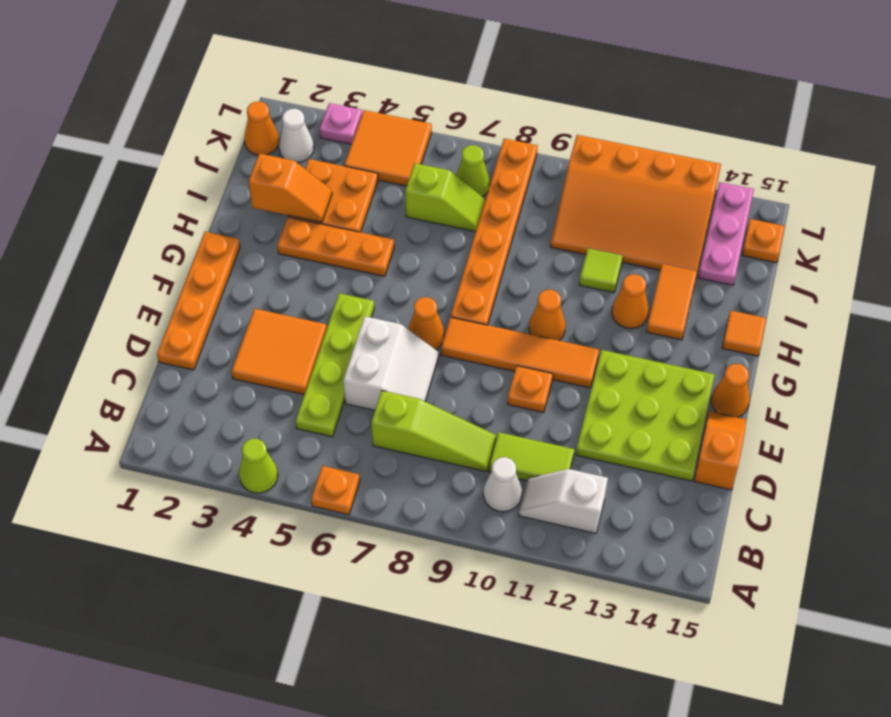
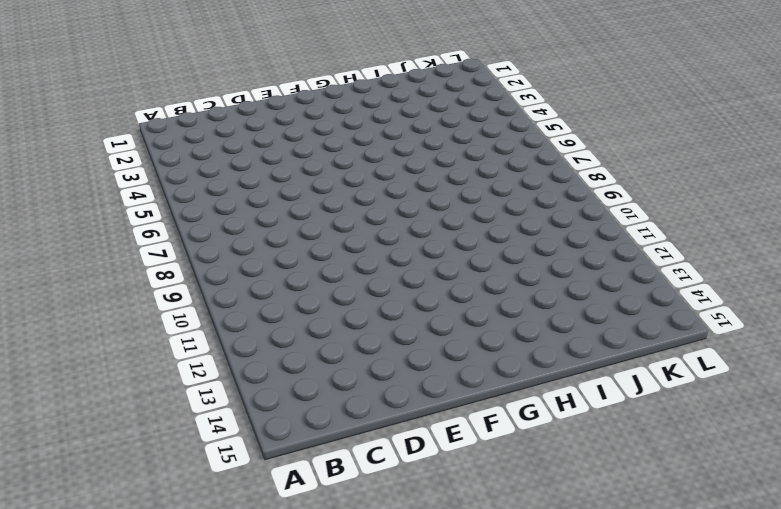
none -> lime cone A4 level 1
none -> orange plate A6 level 1
none -> white cone B10 level 1
none -> white slope B11:B12 level 1 top 12

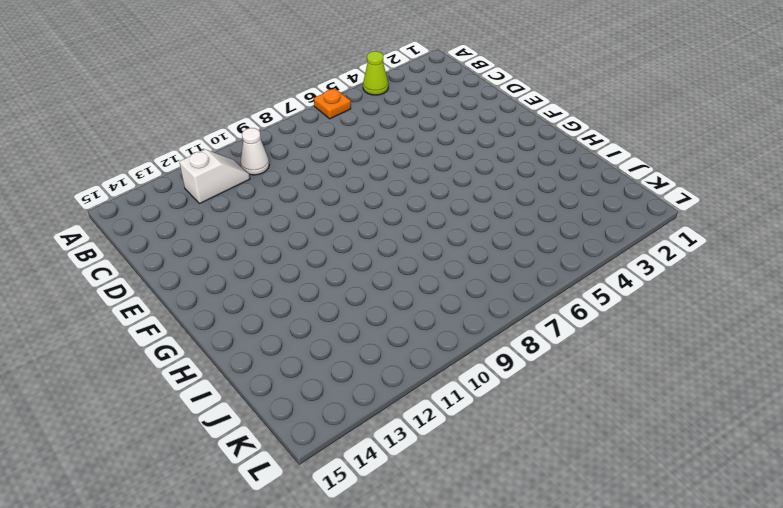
none -> lime plate C5:F5 level 1
none -> lime slope C7:C9 level 1 top 7
none -> lime tile C10:C11 level 1
none -> orange plate D1:G1 level 1

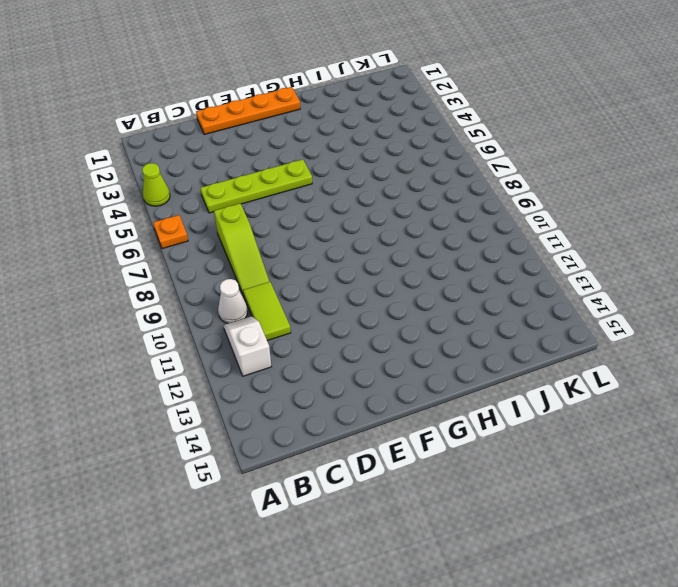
none -> orange tile D3:E4 level 1
none -> white slope D6:E7 level 1 top 6
none -> lime plate D12:F14 level 1
none -> orange slope D15:E15 level 1 top D

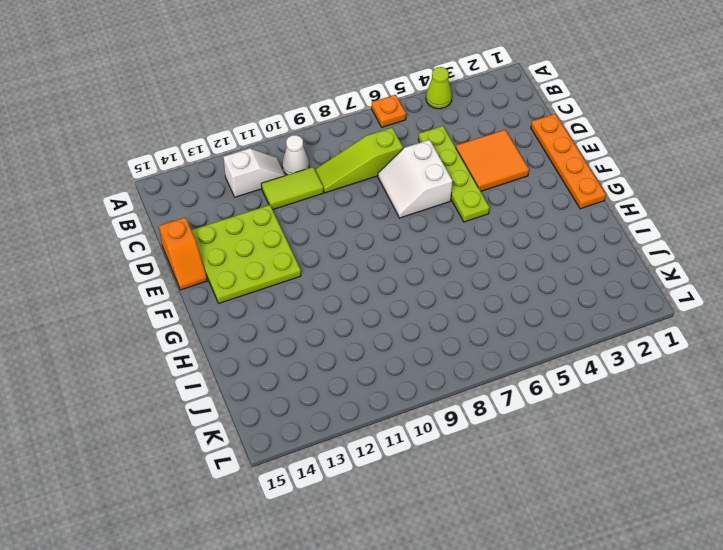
none -> orange plate E10 level 1
none -> orange cone F7 level 1
none -> orange tile F8:F11 level 1
none -> orange cone F15 level 1

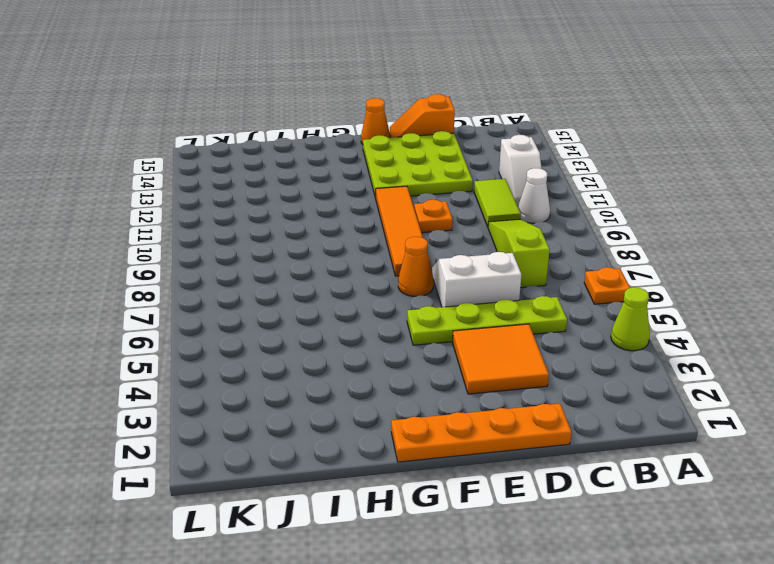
none -> orange plate G8:L8 level 1
none -> orange cone G10 level 1
none -> orange plate H3:H5 level 1
none -> orange cone H12 level 1

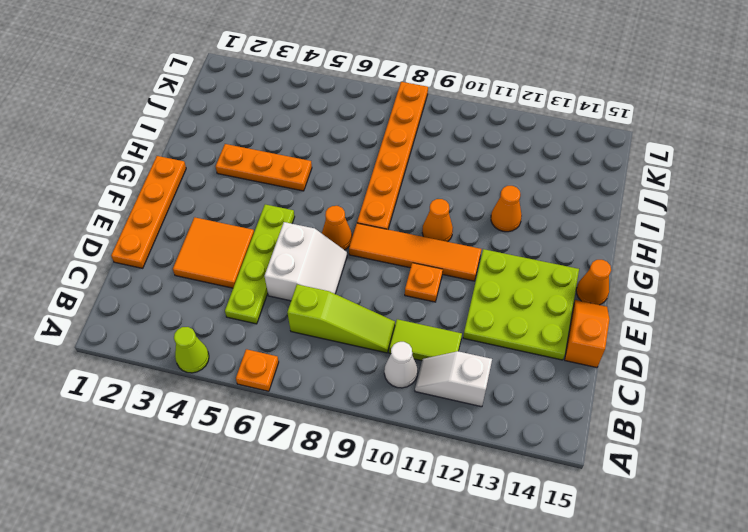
none -> orange tile H13:I13 level 1
none -> orange tile H15 level 1
none -> orange plate I3:J4 level 1
none -> lime tile I11 level 1

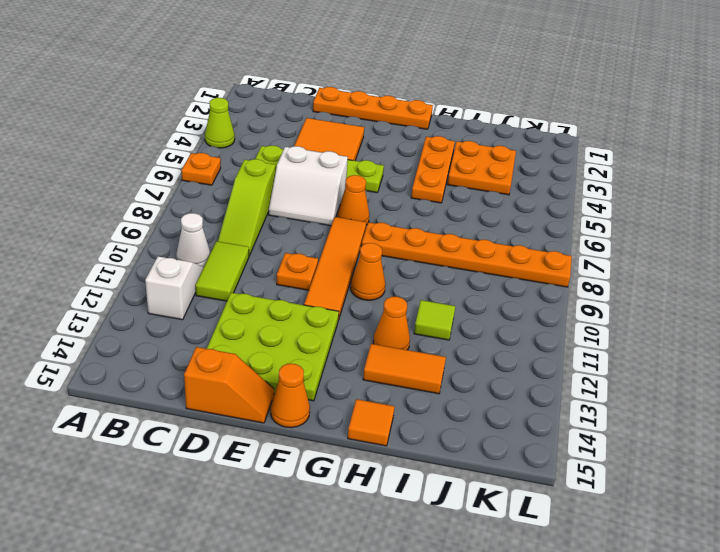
none -> lime slope J6:J7 level 1 top 6
none -> orange slope J10:L13 level 1 top L
none -> pink plate J14:L14 level 1
none -> orange cone K1 level 1

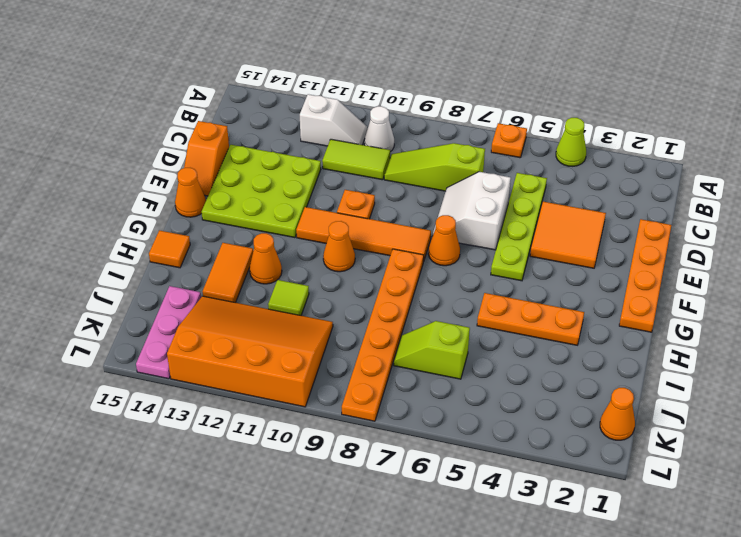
none -> orange plate I3:J4 level 1
none -> white cone K2 level 1
none -> orange tile K4:L5 level 1
none -> lime cone K7 level 1

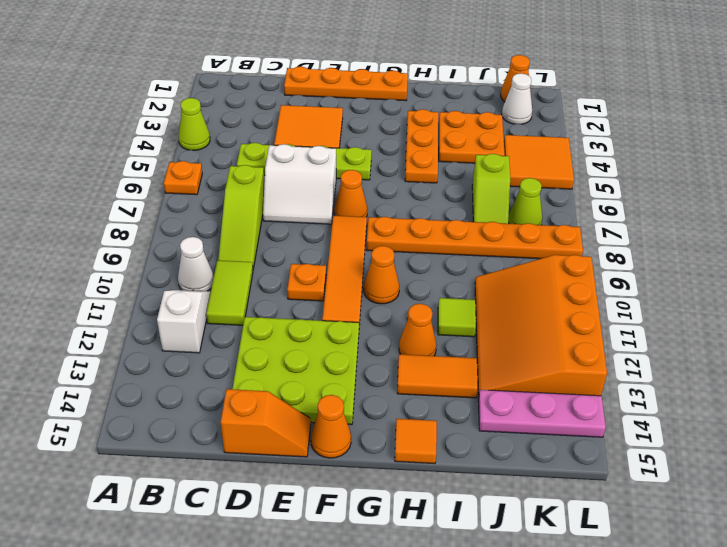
none -> orange plate K15 level 1
none -> pink plate L3 level 1
none -> orange slope I2:I3 level 2 top 2

